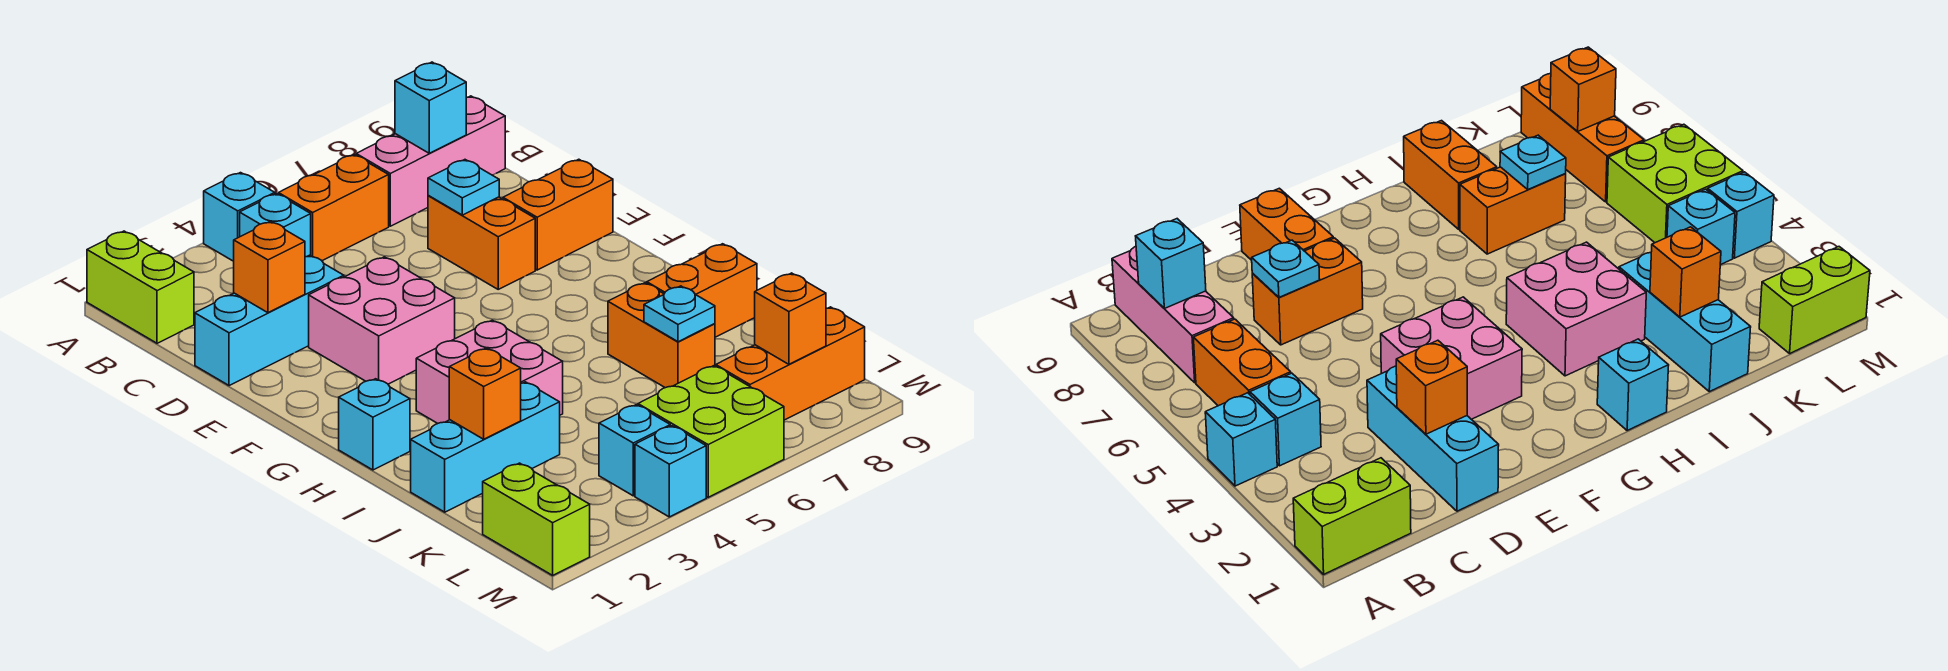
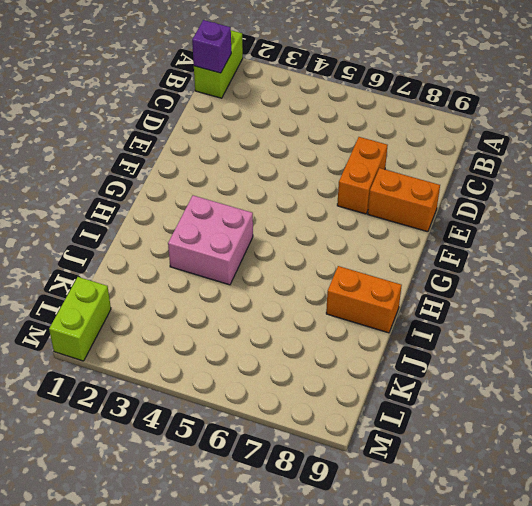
purple brick B1 level 2 -> none
none -> cyan brick A4 level 1
none -> cyan brick B4 level 1
none -> orange brick B5:B6 level 1

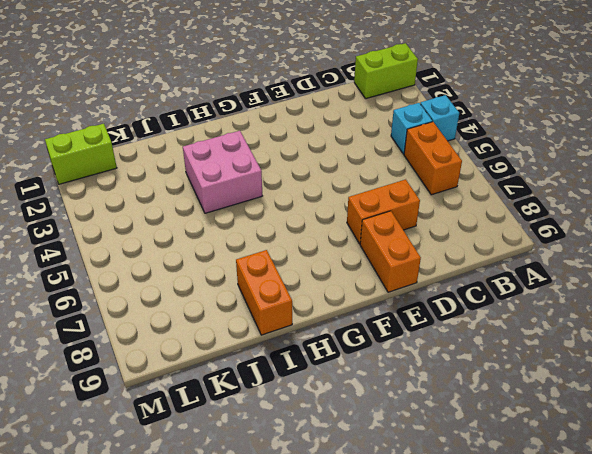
none -> pink brick B7:B9 level 1
none -> cyan brick D1:D3 level 1
none -> pink brick E3:F4 level 1

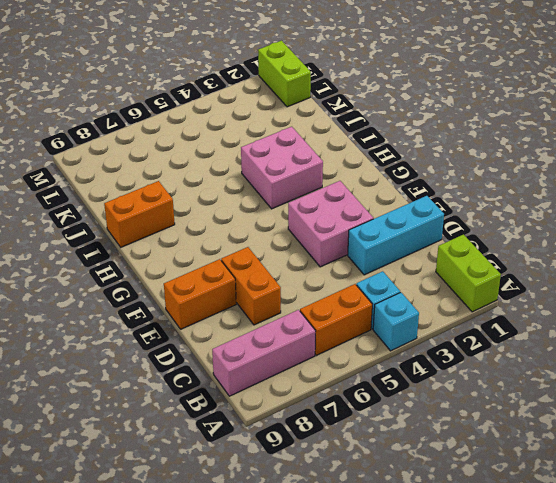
none -> cyan brick H1 level 1
none -> orange brick I7:J7 level 1
none -> cyan brick J1:J3 level 1

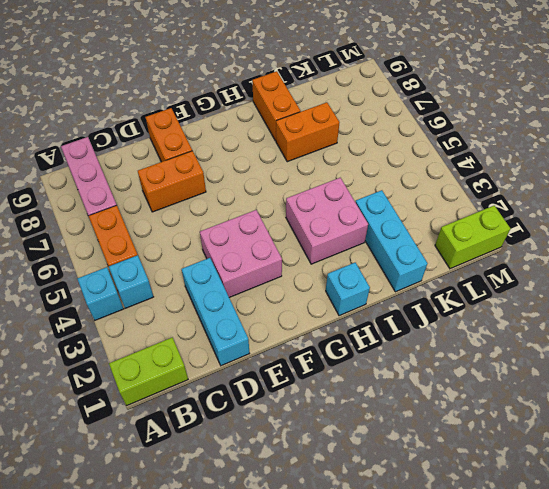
none -> cyan brick L4 level 1
none -> lime brick L5:M6 level 1
none -> orange brick L7:L9 level 1

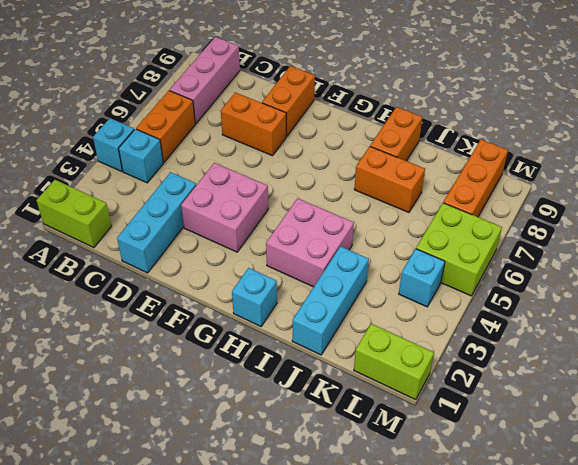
none -> cyan brick M4 level 1
none -> cyan brick B8 level 2
none -> orange brick D2 level 2

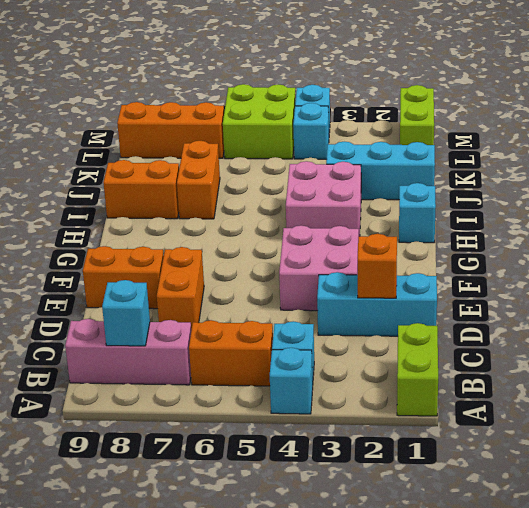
none -> cyan plate D7 level 2
none -> orange brick J2 level 2
none -> cyan plate J7 level 2

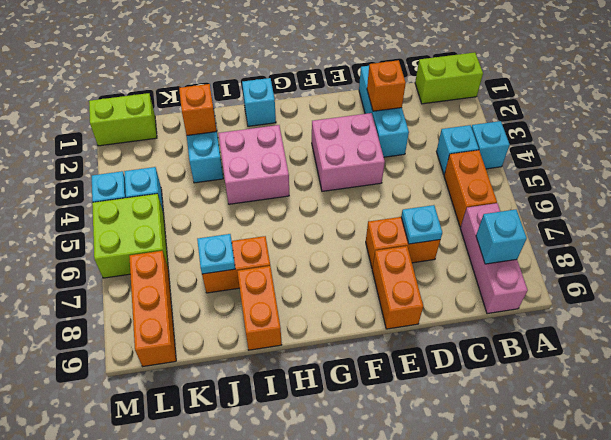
none -> orange brick L8 level 2

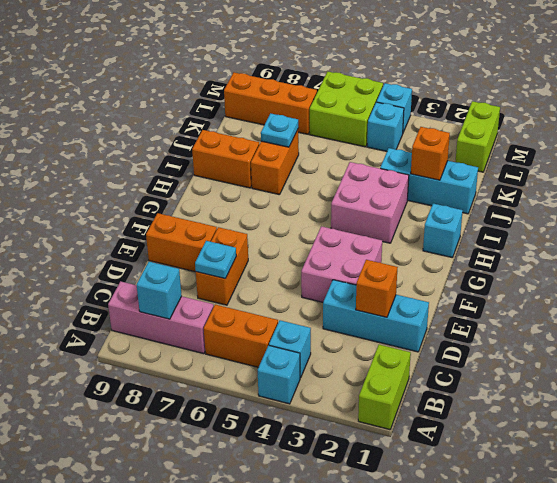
none -> orange brick L8 level 2

